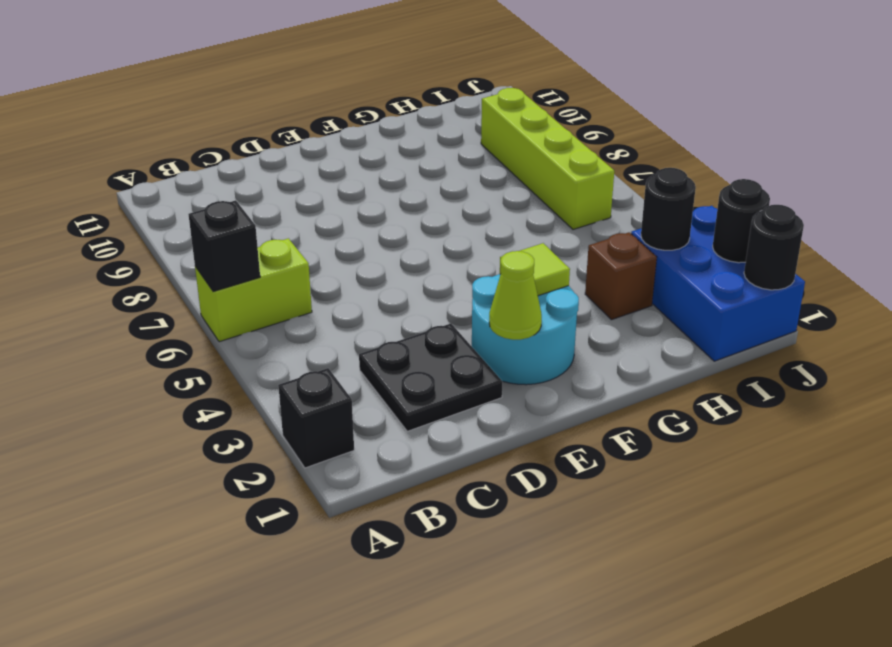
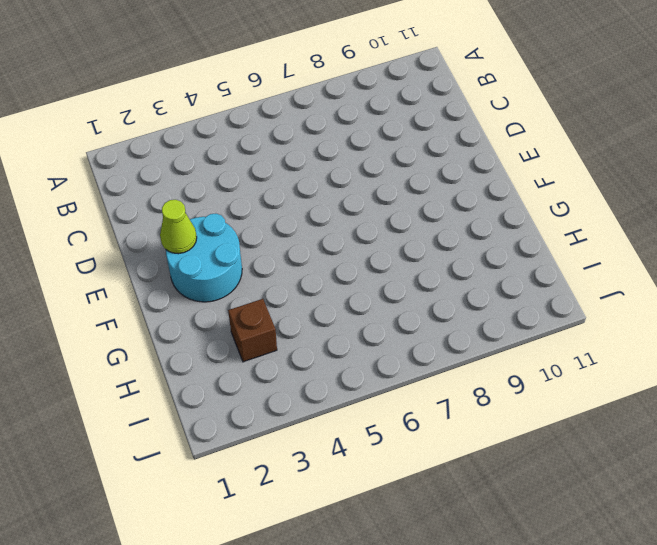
none -> black brick A2 level 1
none -> lime brick A6:B6 level 1
none -> black plate C2:D3 level 1

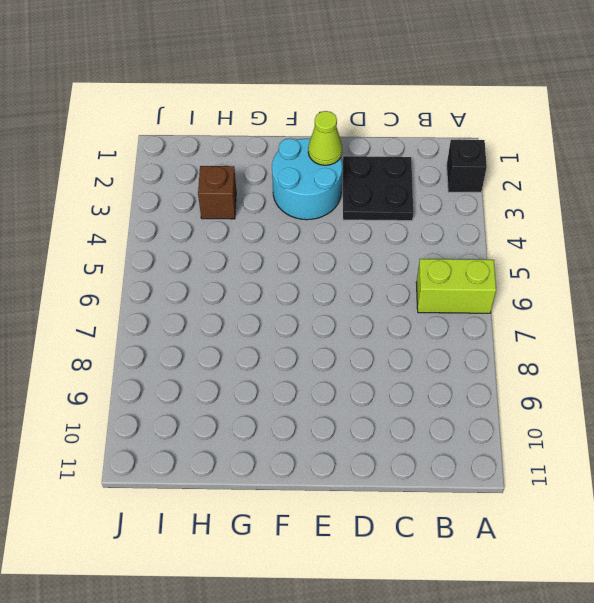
none -> blue brick I1:J3 level 1
none -> lime brick I6:I9 level 1
none -> black brick A6 level 2

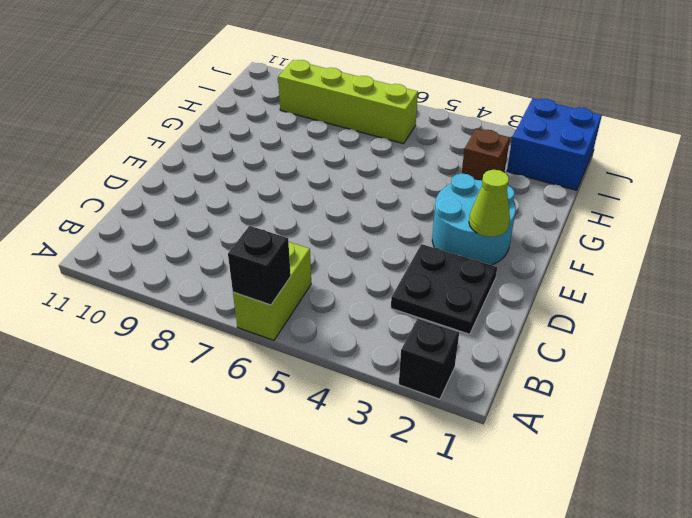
blue brick I1:J2 level 1 -> blue brick I1:J3 level 1
none -> lime tile F3 level 2
none -> black round brick I3 level 2
none -> black round brick J1 level 2

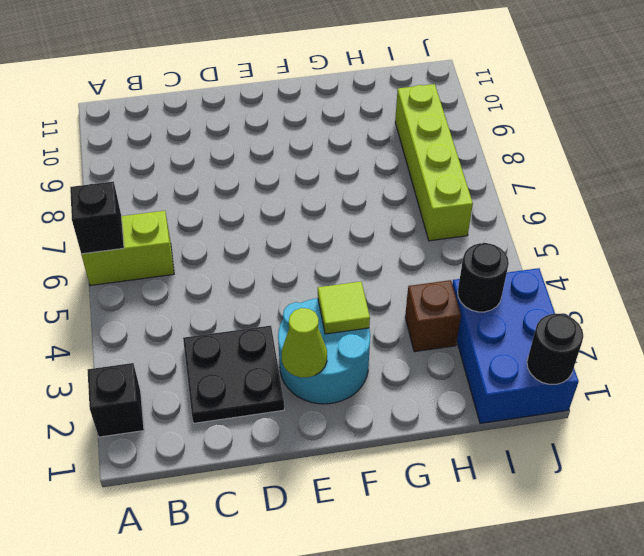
none -> black round brick J2 level 2

